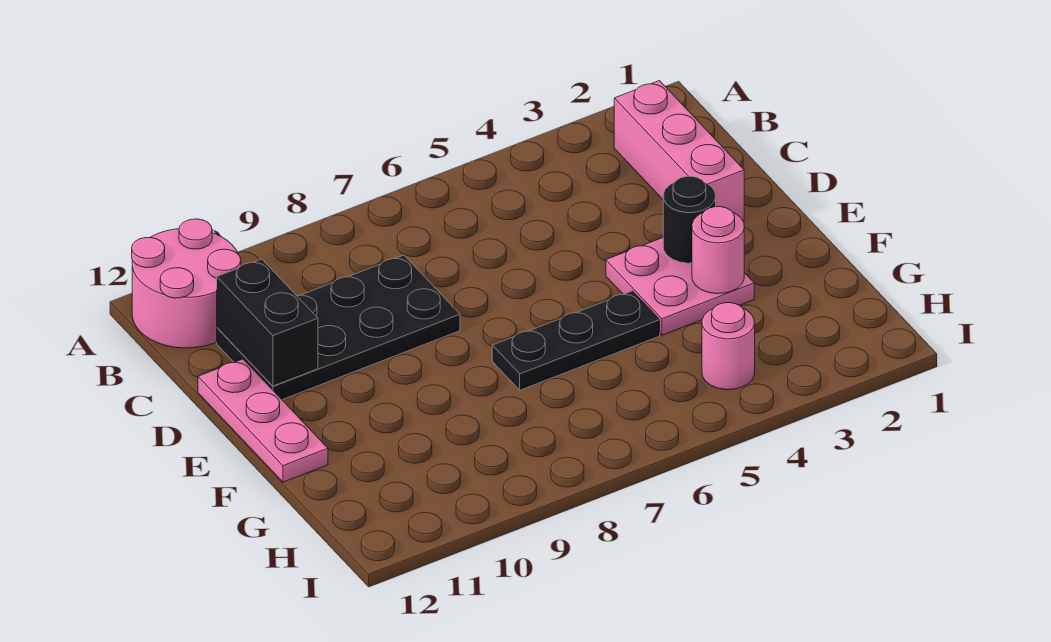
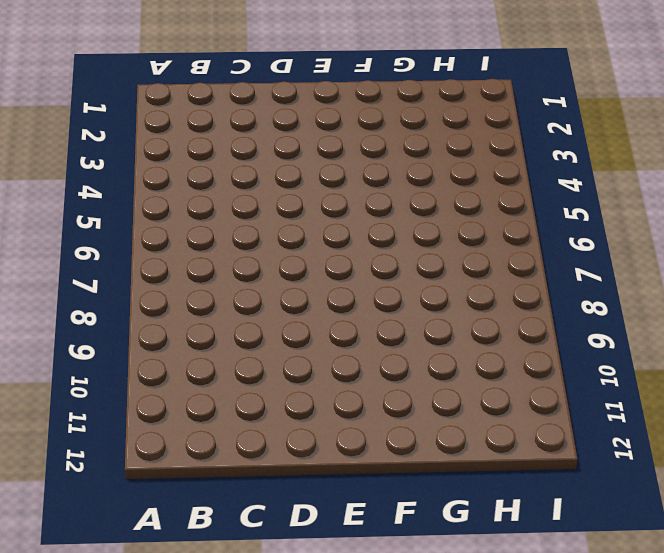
none -> pink round brick A11:B12 level 1
none -> pink brick B2:D2 level 1

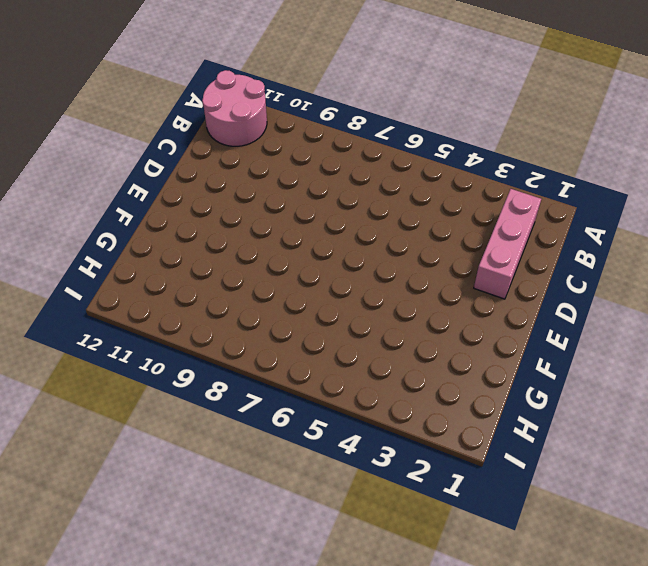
none -> black plate C8:D11 level 1
none -> pink plate D12:F12 level 1

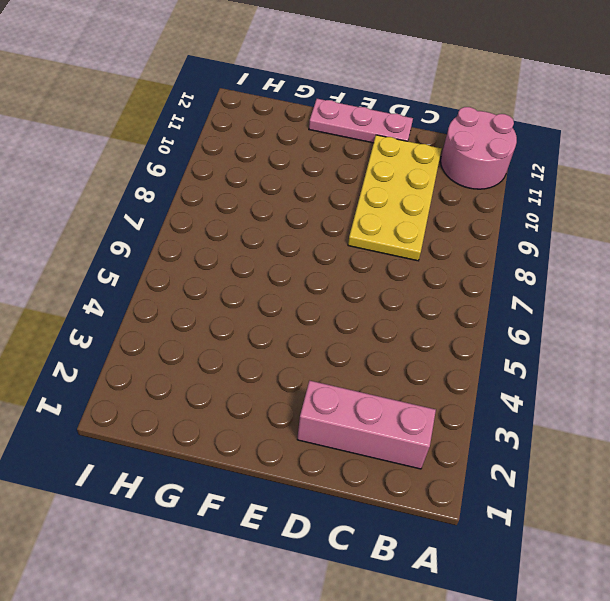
yellow plate C8:D11 level 1 -> black plate C8:D11 level 1
none -> pink plate E3:F4 level 1
none -> black plate F5:F7 level 1

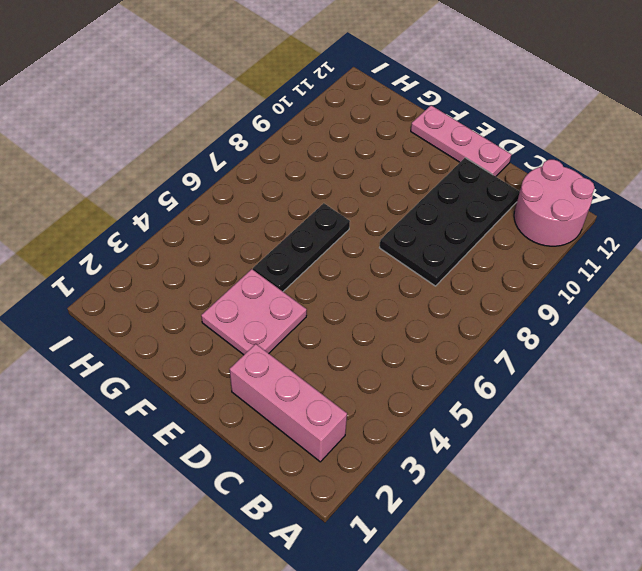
none -> pink round brick H4 level 1
none -> black brick C11:D11 level 2

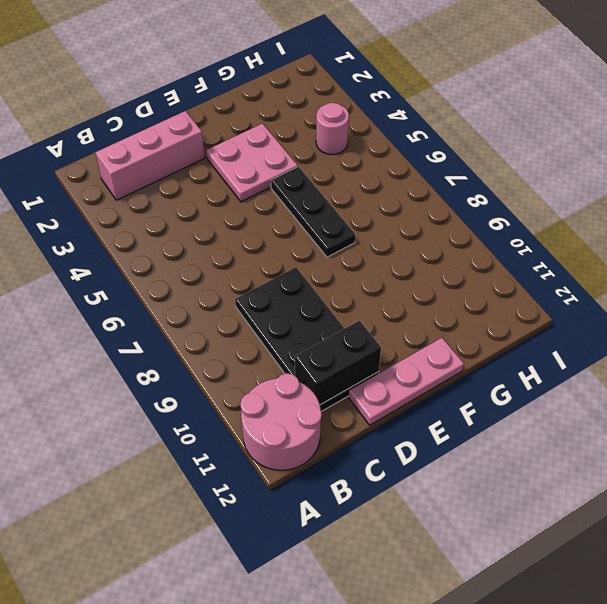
none -> black round brick E3 level 2
none -> pink round brick F3 level 2

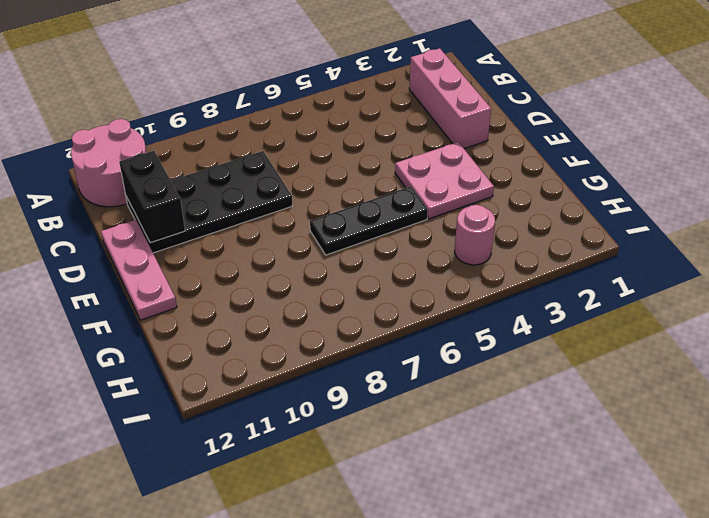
none -> black round brick E3 level 2
none -> pink round brick F3 level 2

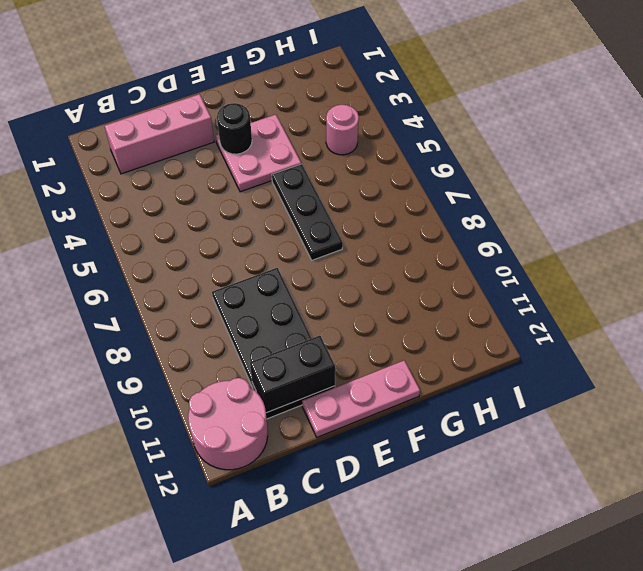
none -> pink round brick F3 level 2

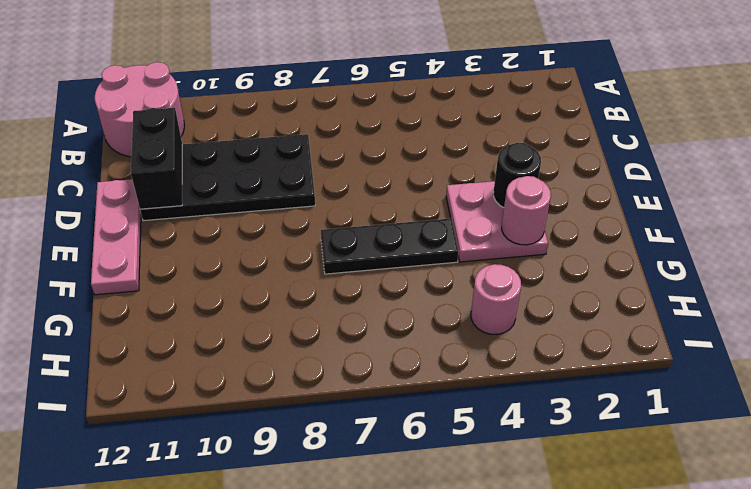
none -> pink brick B2:D2 level 1

